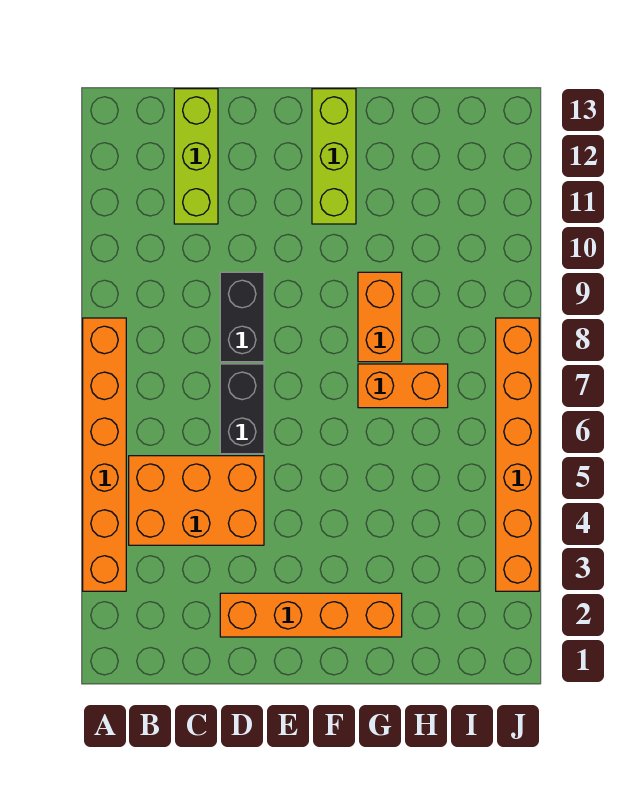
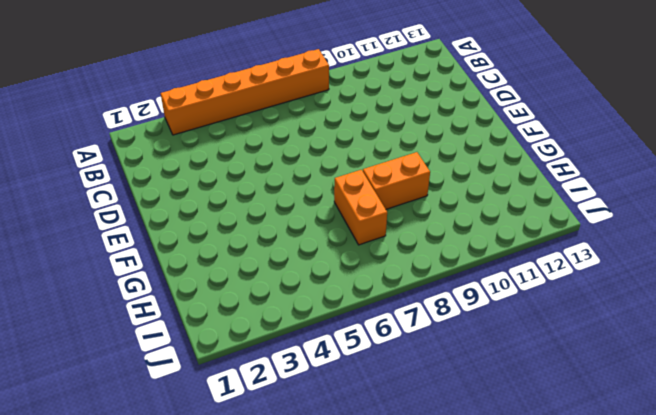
none -> orange brick B4:D5 level 1
none -> lime brick C11:C13 level 1

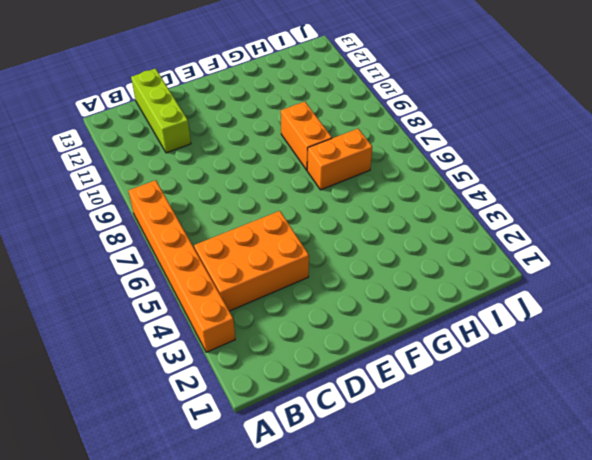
none -> orange brick D2:G2 level 1
none -> black brick D6:D7 level 1

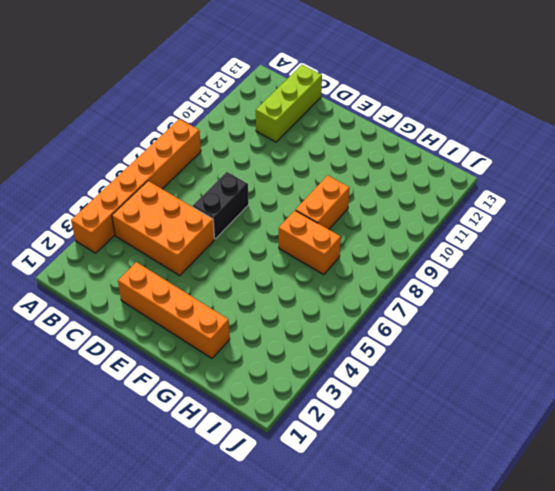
none -> black brick D8:D9 level 1
none -> lime brick F11:F13 level 1

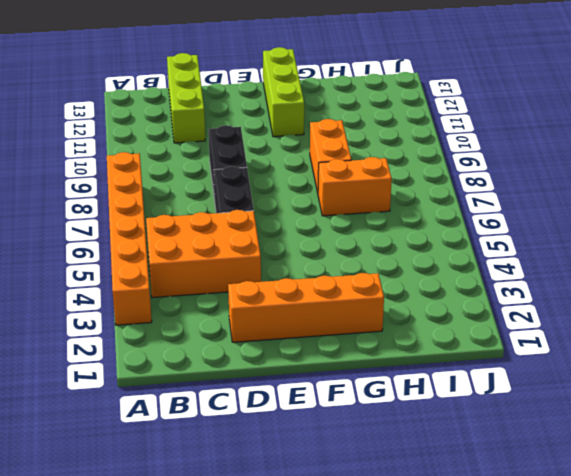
none -> orange brick J3:J8 level 1

